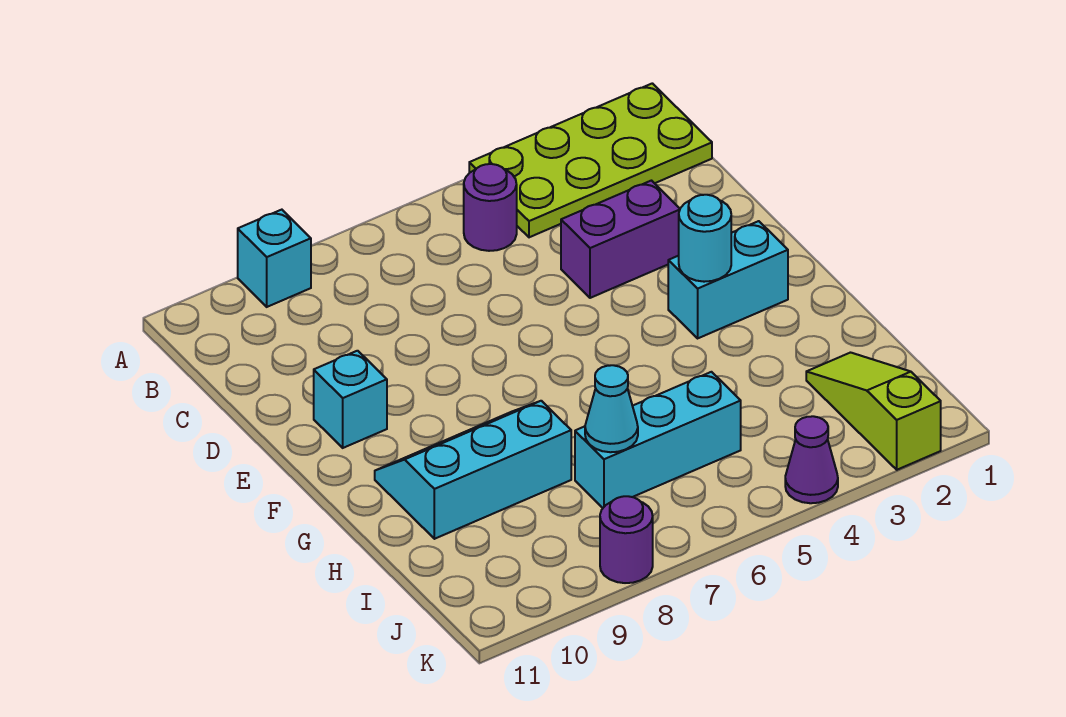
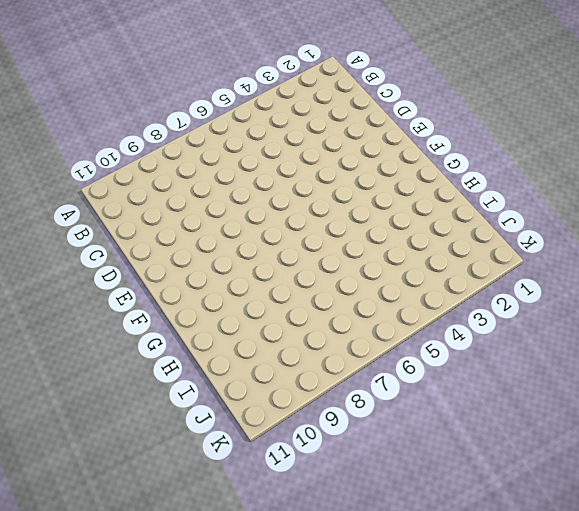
none -> lime plate A1:B4 level 1
none -> cyan brick A9 level 1
none -> purple round brick B5 level 1

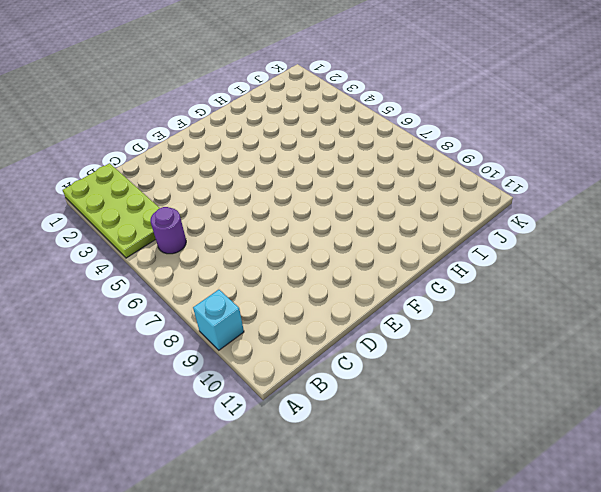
none -> purple brick D3:D4 level 1
none -> cyan brick E10 level 1
none -> cyan brick F2:F3 level 1

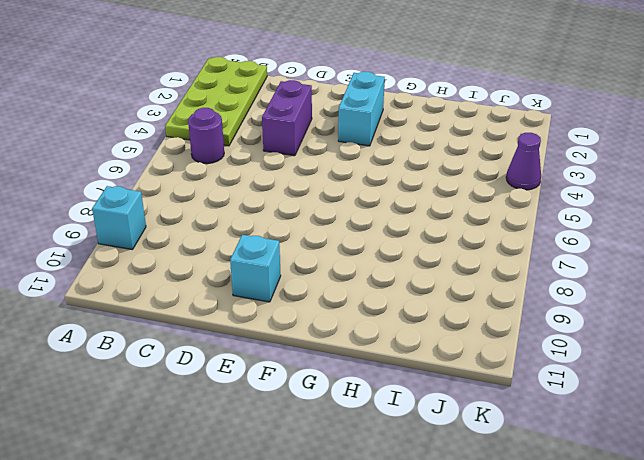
none -> cyan slope G8:H10 level 1 top H
none -> lime slope I2:K2 level 1 top K
none -> cyan brick I5:I7 level 1

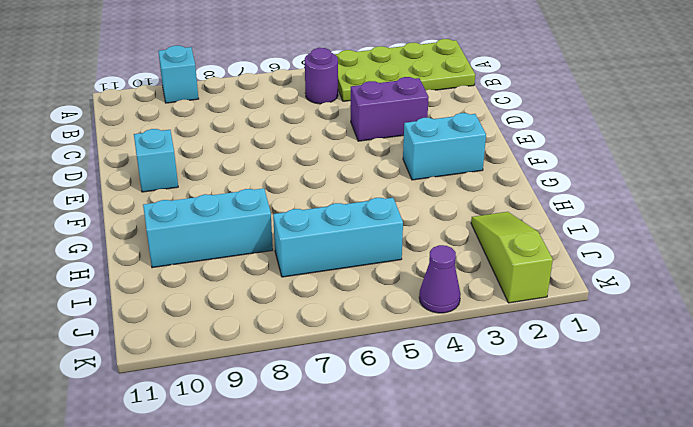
none -> purple round brick K8 level 1
none -> cyan round brick F3 level 2
none -> cyan cone I7 level 2

